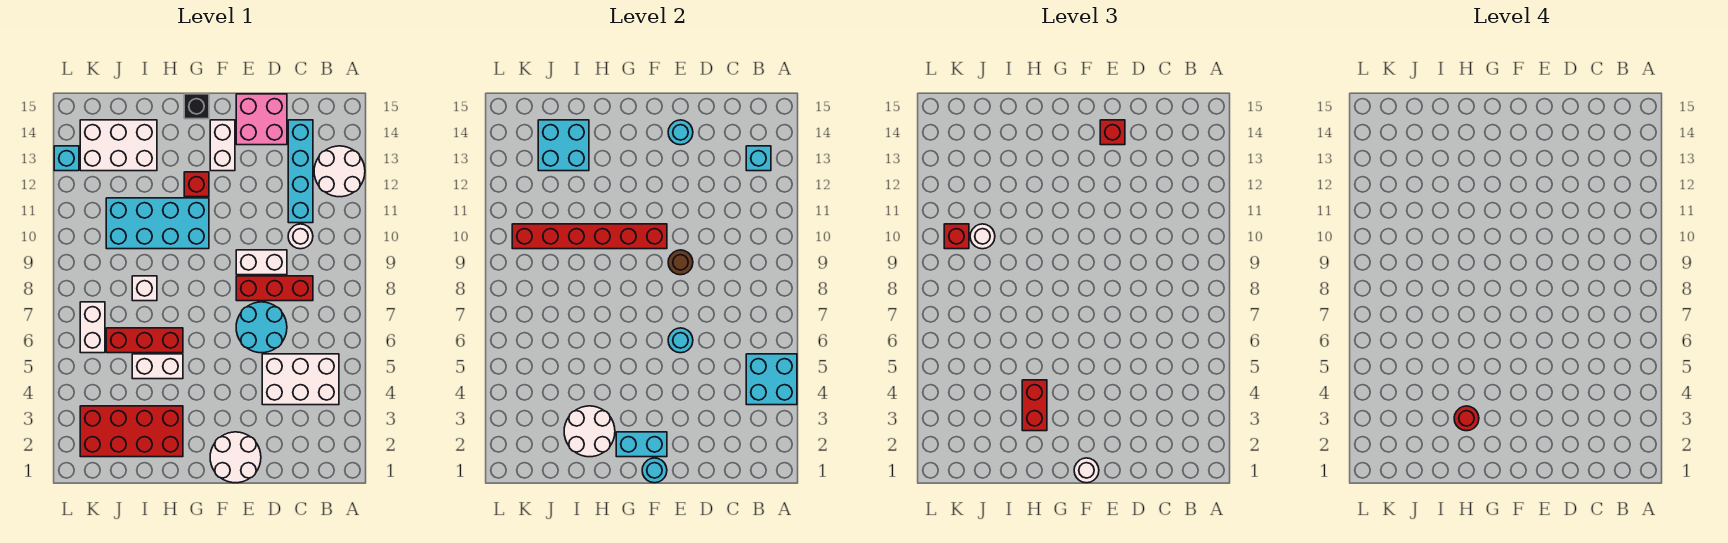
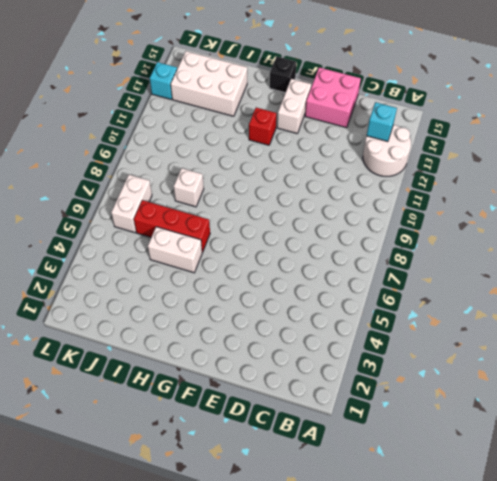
none -> white brick B4:D5 level 1
none -> red brick C8:E8 level 1
none -> white round brick C10 level 1
none -> cyan brick C11:C14 level 1

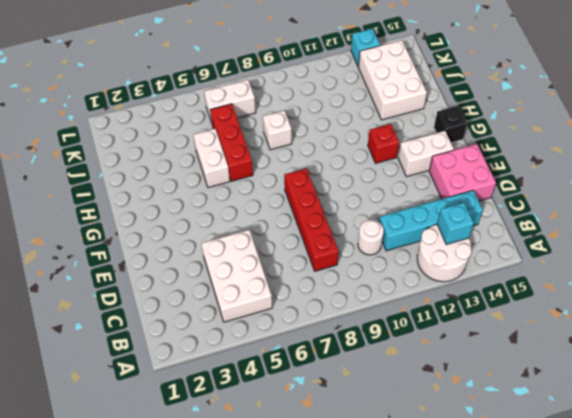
red brick C8:F8 level 1 -> red brick C8:E8 level 1
none -> cyan round brick D6:E7 level 1
none -> white brick D9:E9 level 1
none -> white round brick E1:F2 level 1
none -> cyan brick G10:J11 level 1

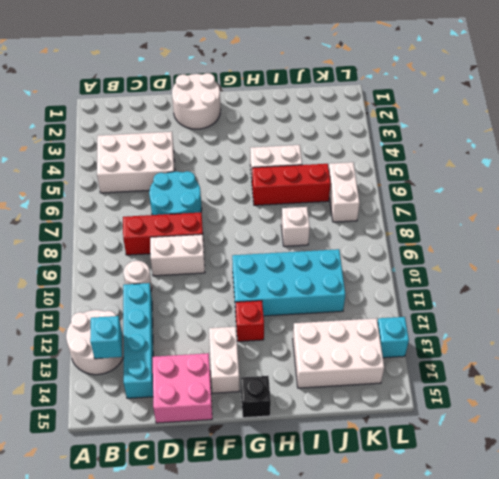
none -> red brick H2:K3 level 1
none -> cyan brick A4:B5 level 2
none -> cyan round brick E6 level 2
none -> brown round brick E9 level 2

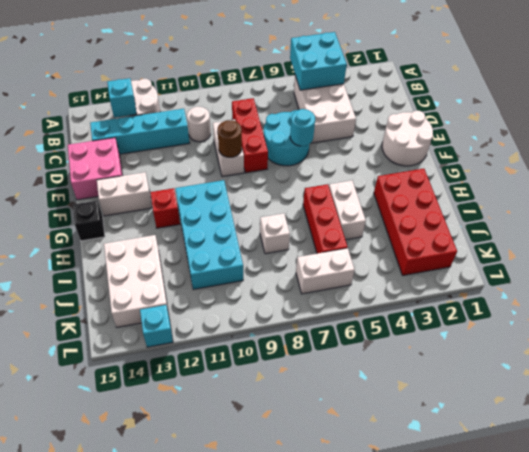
none -> cyan round brick E14 level 2
none -> cyan round brick F1 level 2
none -> cyan brick F2:G2 level 2
none -> red brick F10:K10 level 2

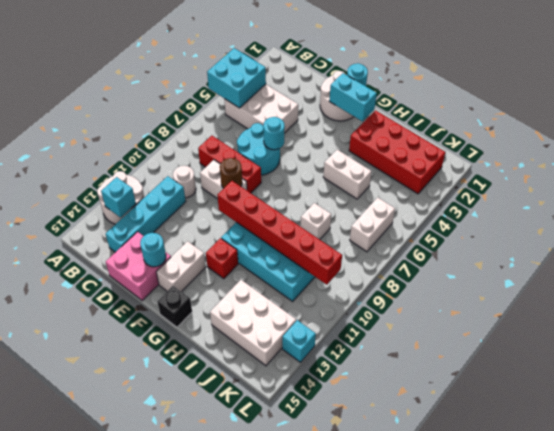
none -> red brick H6:J6 level 1
none -> white round brick H2:I3 level 2
none -> cyan brick I13:J14 level 2
none -> red brick E14 level 3

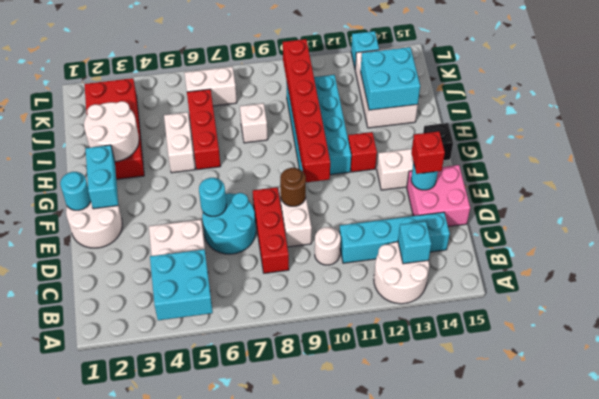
none -> white round brick F1 level 3
none -> red brick H3:H4 level 3
none -> white round brick J10 level 3
none -> red brick K10 level 3

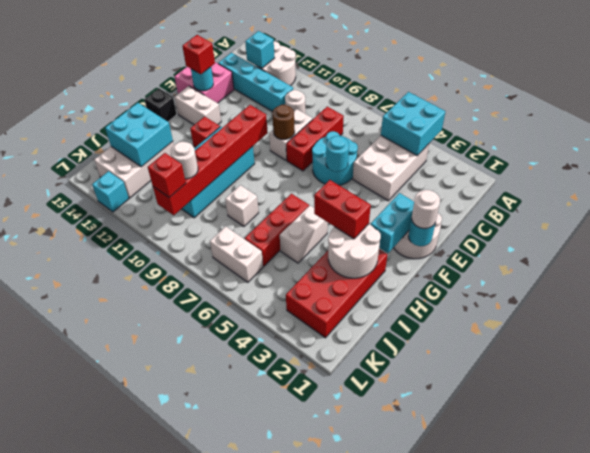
none -> red round brick H3 level 4

